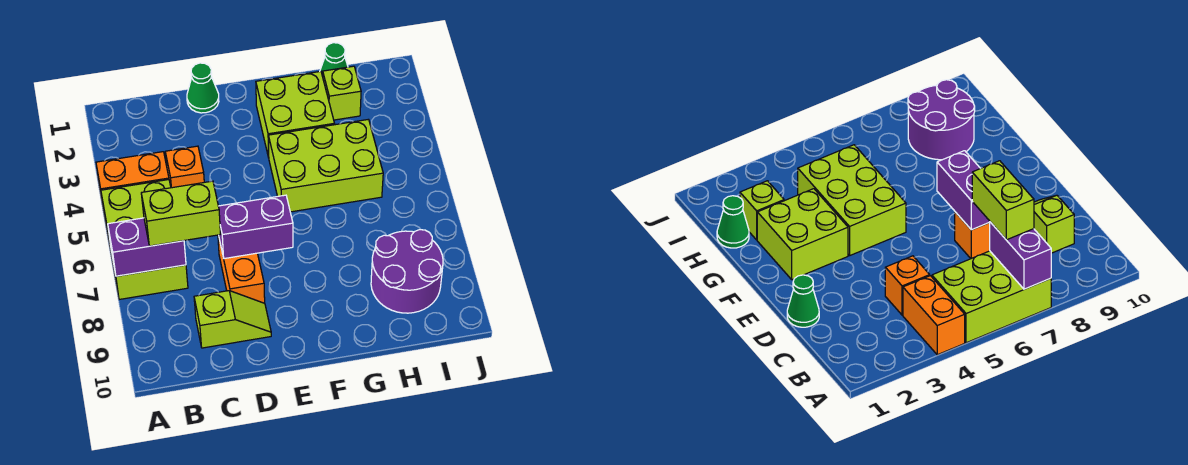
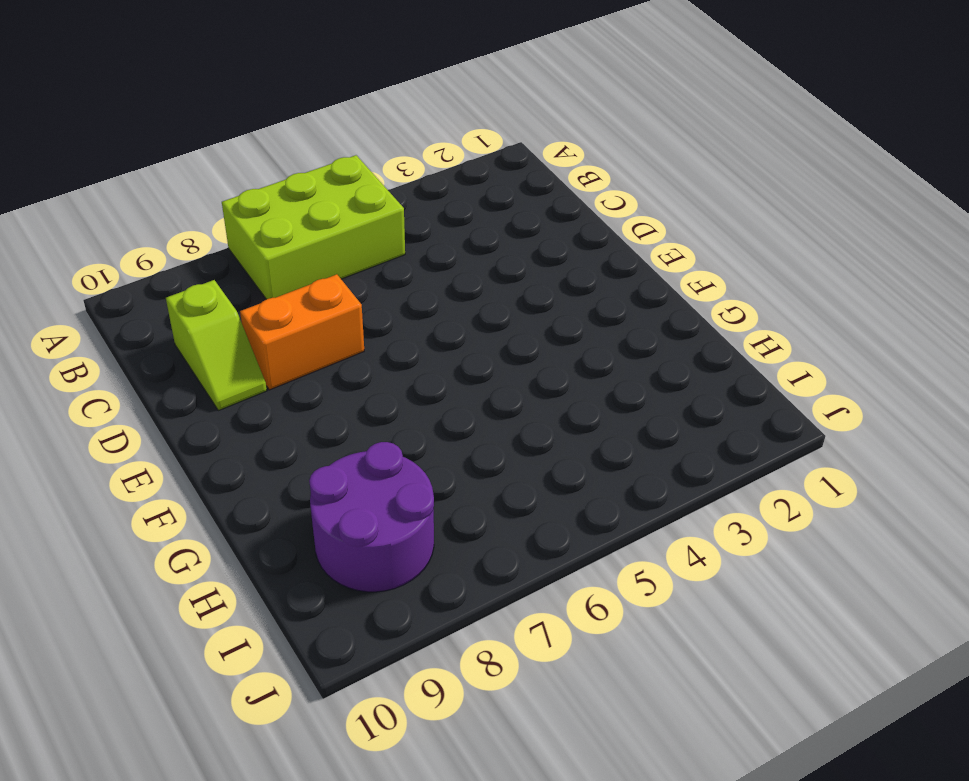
none -> orange brick A4:B4 level 1
none -> orange brick C4 level 1
none -> green cone D1 level 1

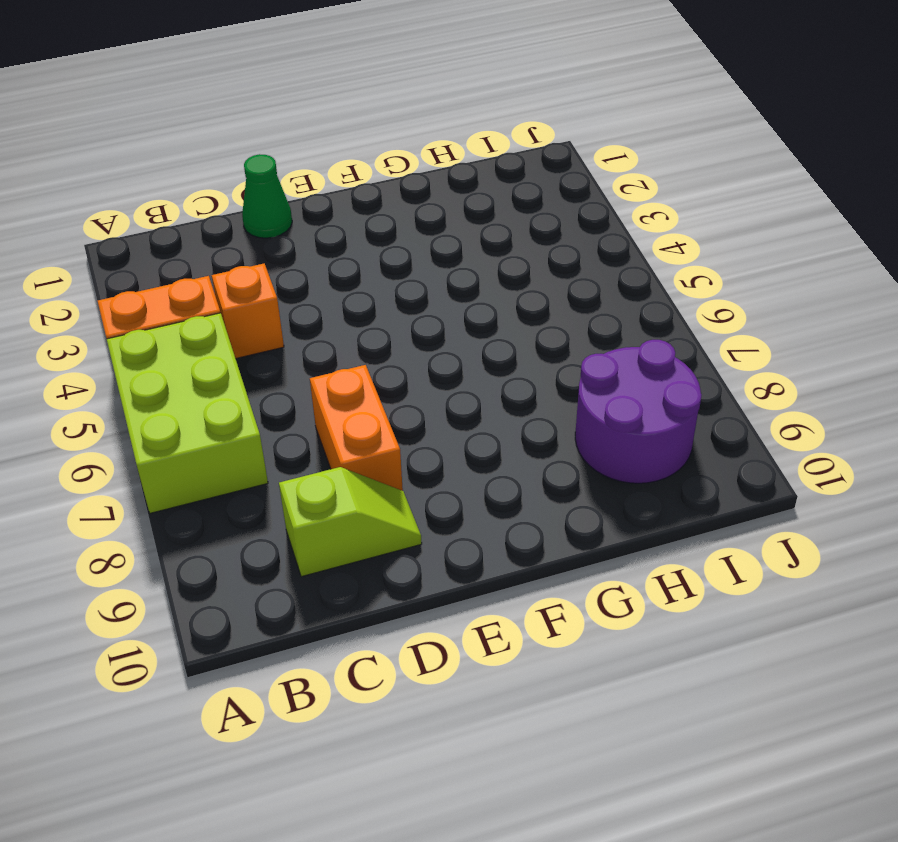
none -> lime brick F2:G3 level 1
none -> lime brick F4:H5 level 1
none -> green cone H1 level 1

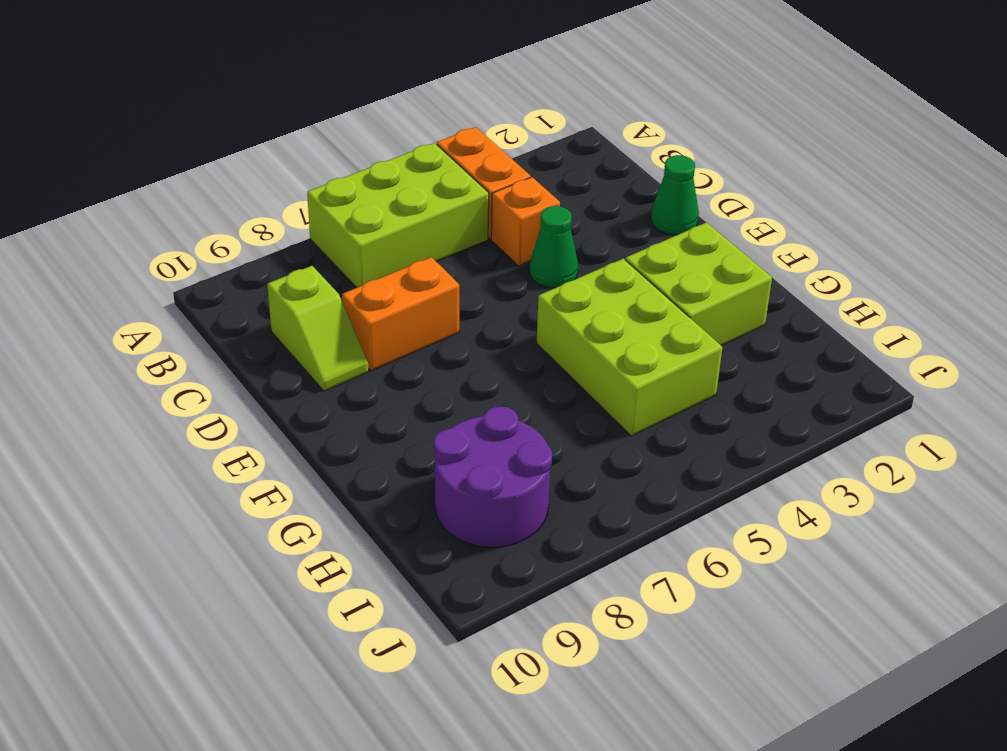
green cone D4 level 1 -> green cone H1 level 1
none -> lime brick H2 level 1
none -> purple brick A7:B7 level 2
none -> purple brick D7:E7 level 2

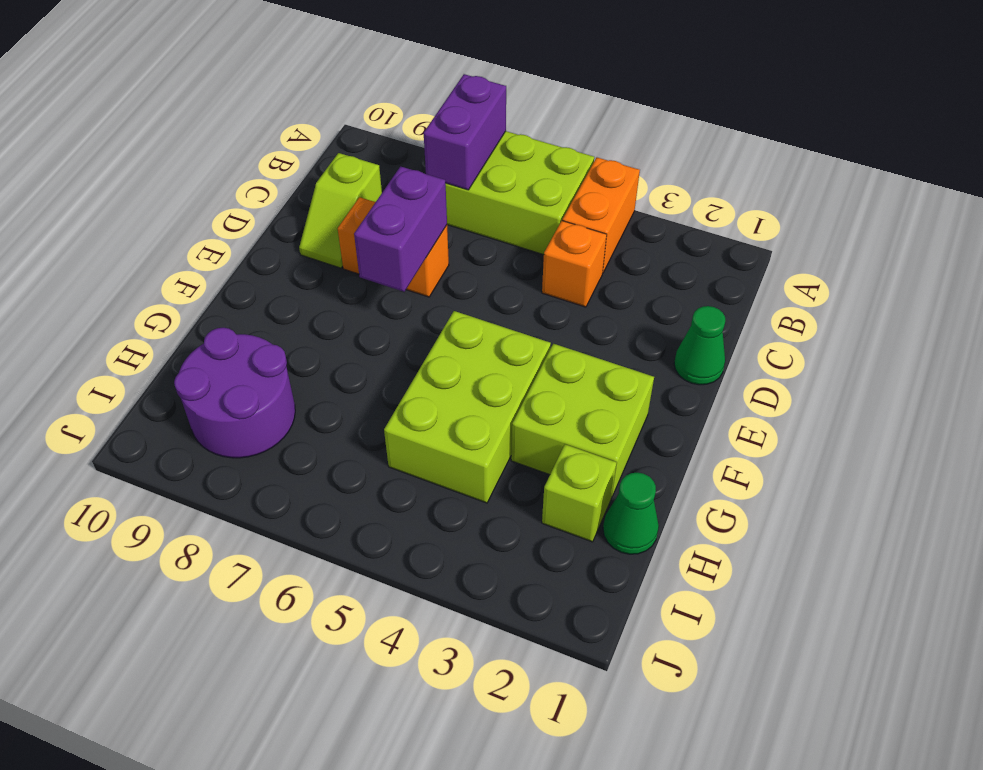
none -> lime brick B7:C7 level 3

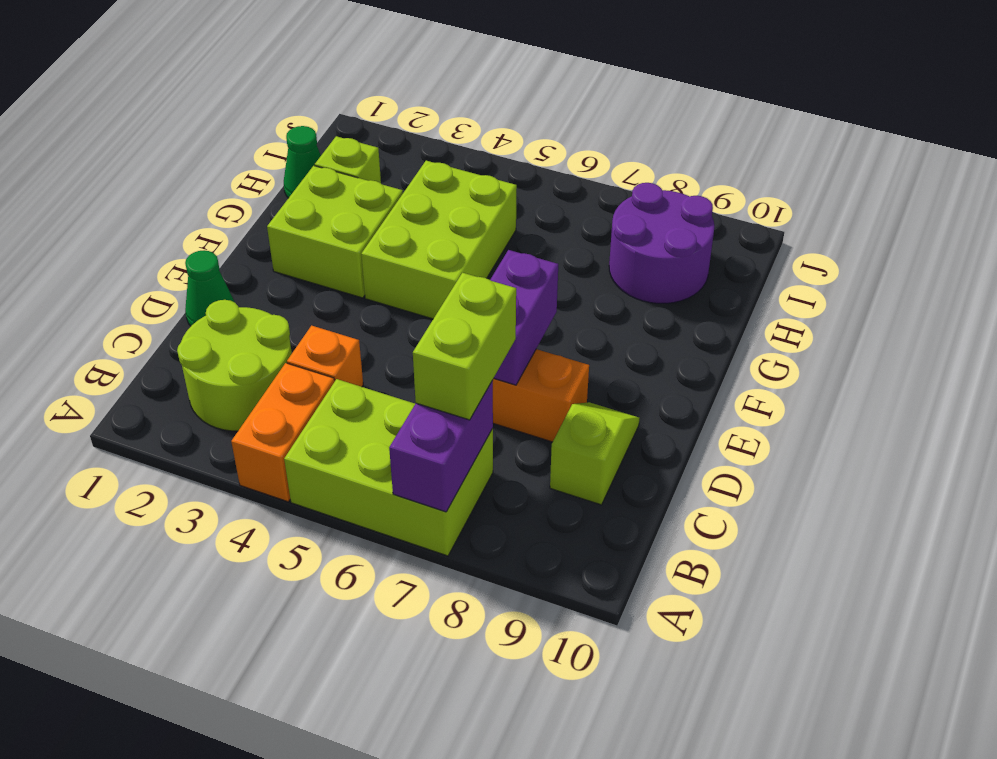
lime round brick B2:C3 level 1 -> none

